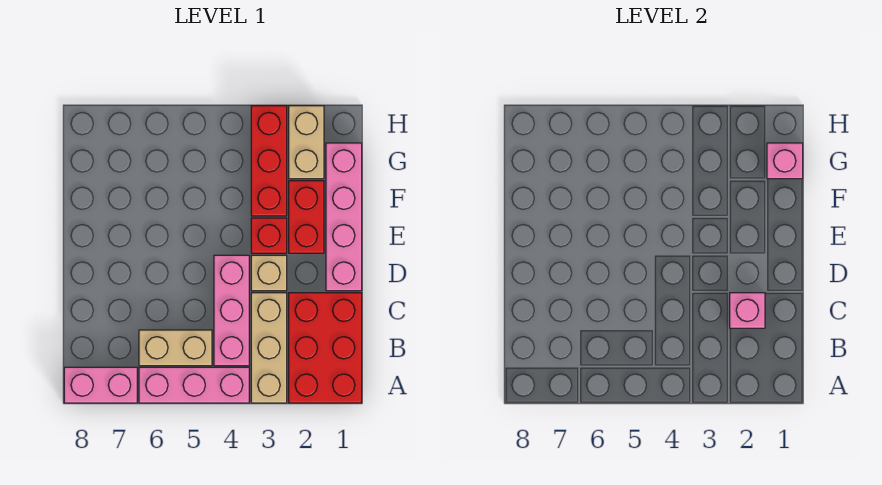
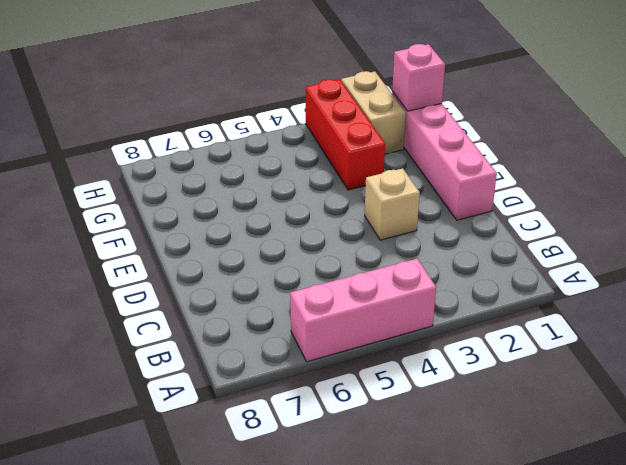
none -> red brick A1:C2 level 1
none -> tan brick A3:C3 level 1
none -> pink brick A7:A8 level 1

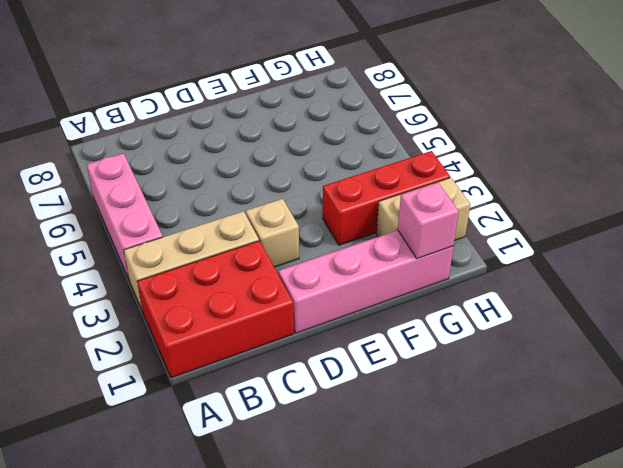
none -> pink brick A7:A8 level 1
none -> pink brick B4:D4 level 1
none -> tan brick B5:B6 level 1

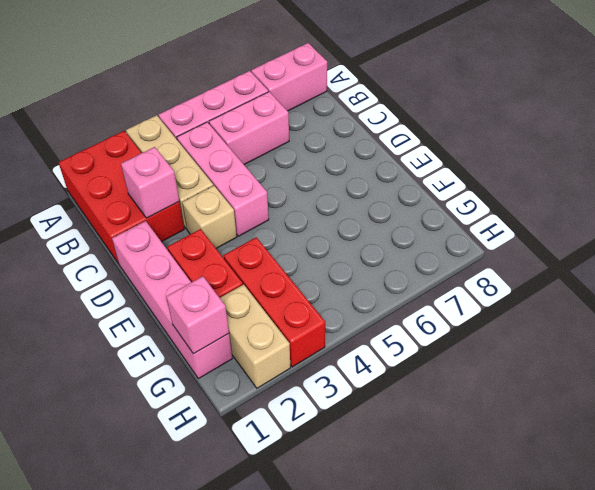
pink brick B5:B6 level 1 -> tan brick B5:B6 level 1
none -> red brick E3 level 1

